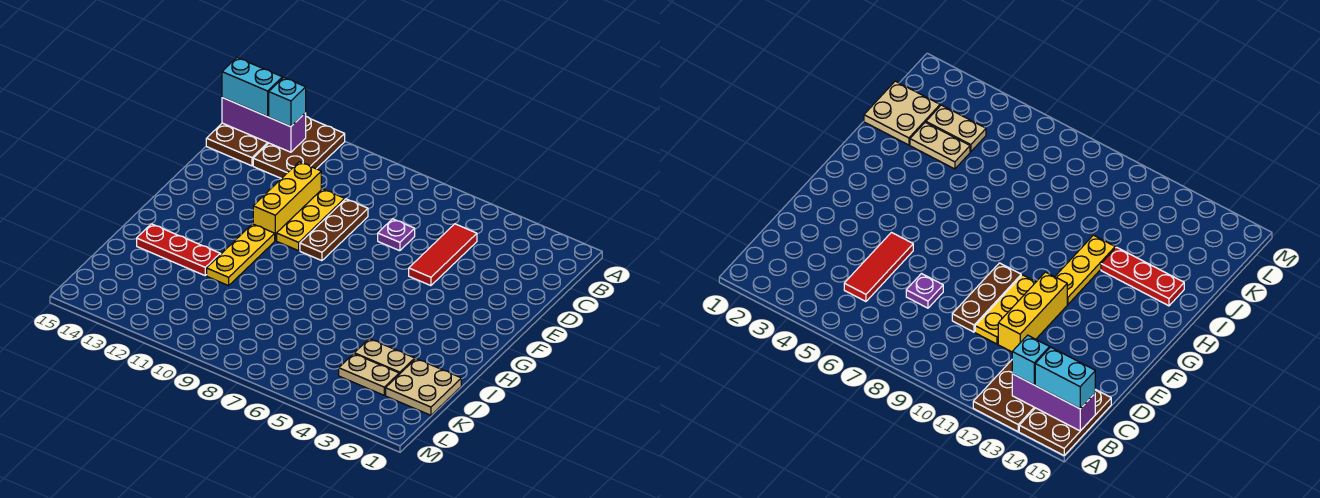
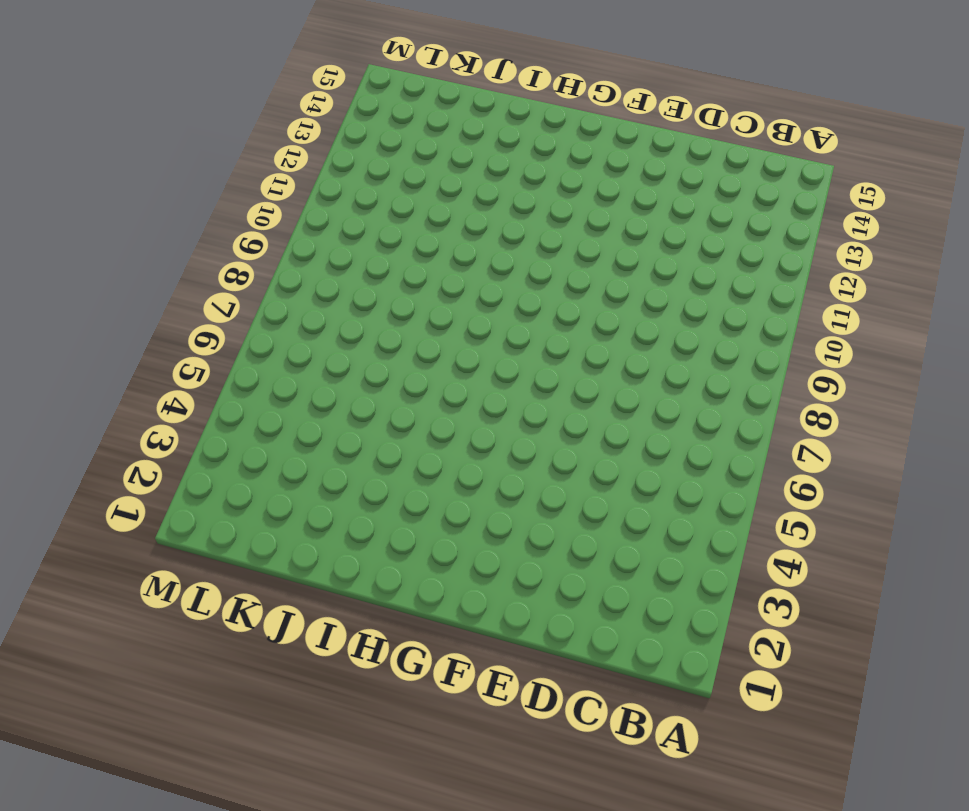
none -> brown plate A12:C13 level 1
none -> brown plate A14:C15 level 1
none -> red tile C5:E5 level 1

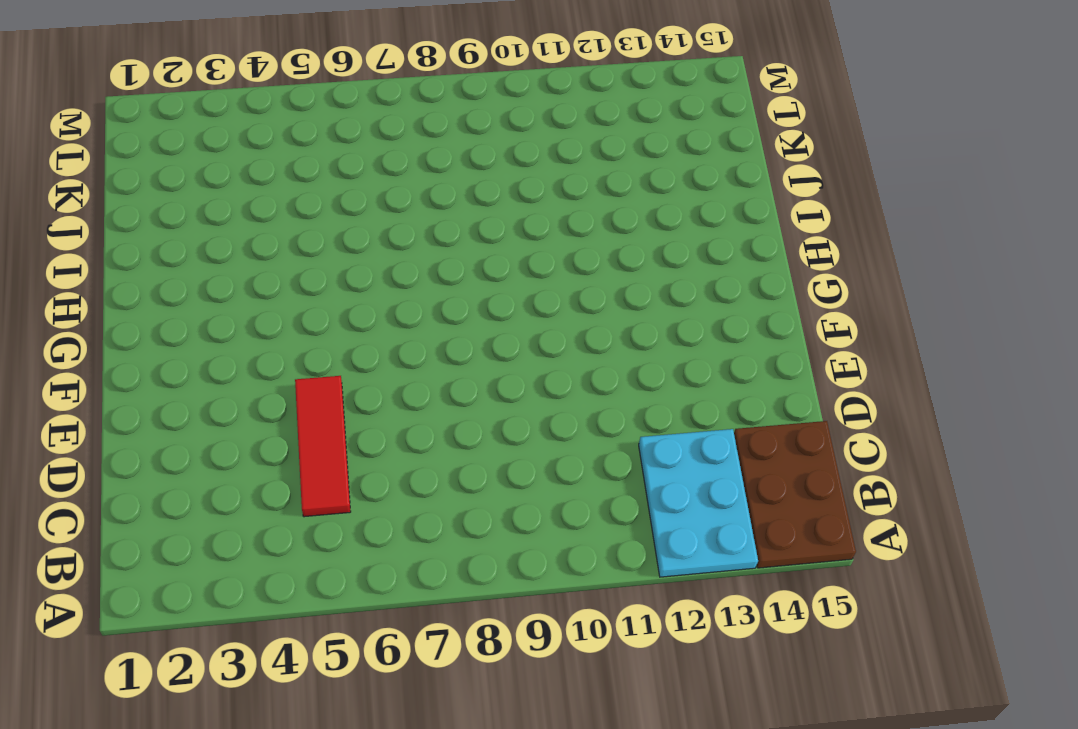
cyan plate A12:C13 level 1 -> brown plate A12:C13 level 1
none -> purple plate D7 level 1
none -> brown plate D9:F9 level 1
none -> yellow plate D10:F10 level 1

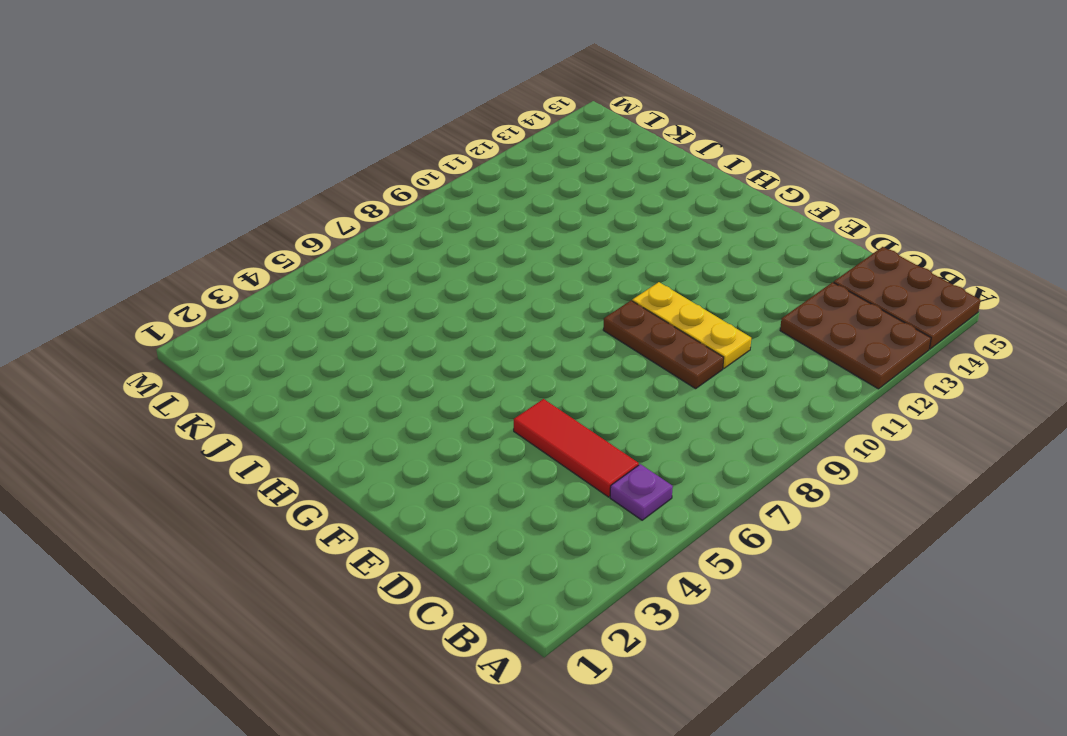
purple plate B5 level 1 -> purple plate D7 level 1
none -> yellow brick D11:F11 level 1
none -> yellow plate G11:I11 level 1
none -> red plate I12:I14 level 1

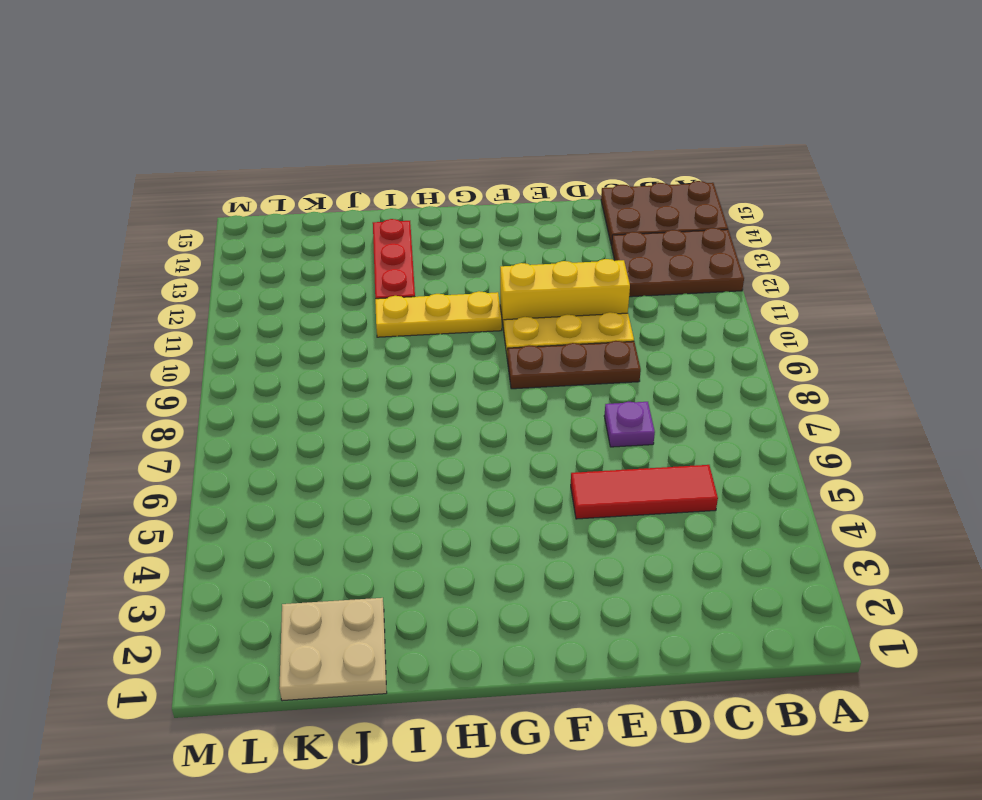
none -> tan plate J3:J4 level 1
none -> tan plate K3:K4 level 1
none -> purple brick B13:B15 level 2

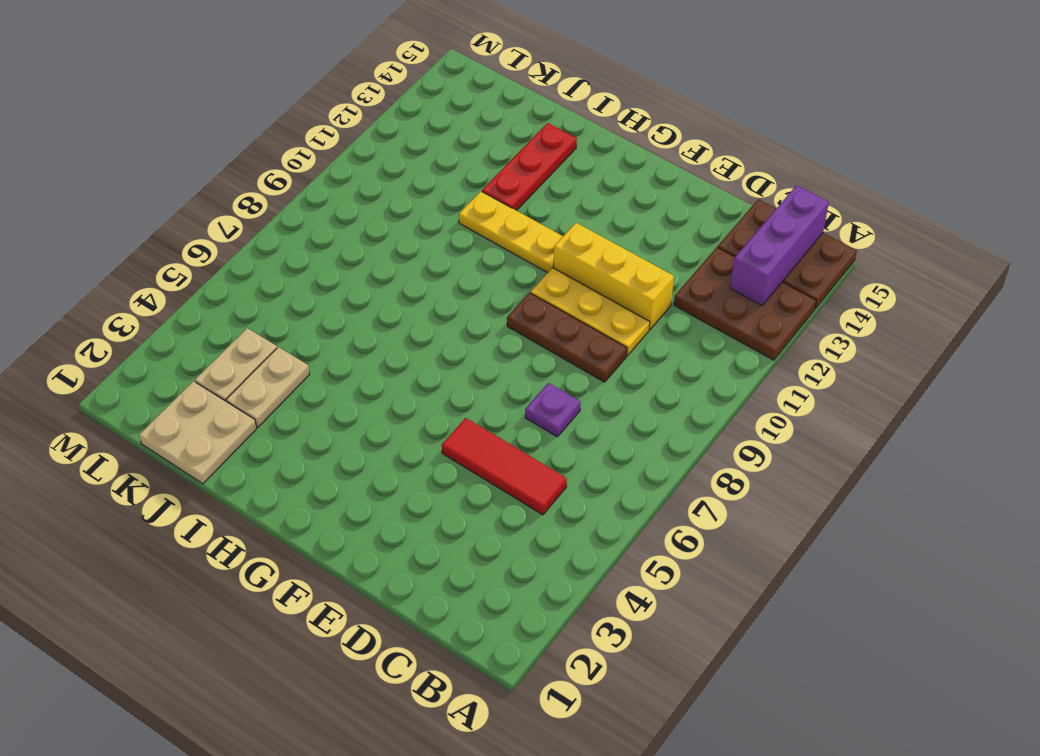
none -> cyan brick B13 level 3
none -> cyan brick B14:B15 level 3

